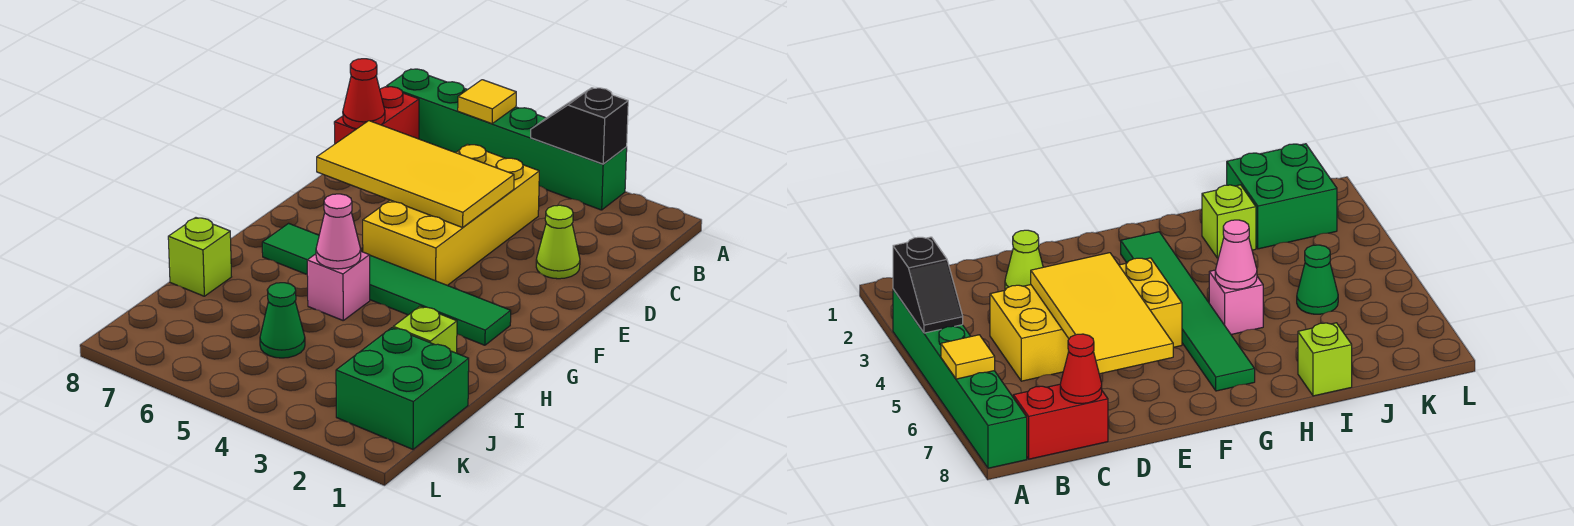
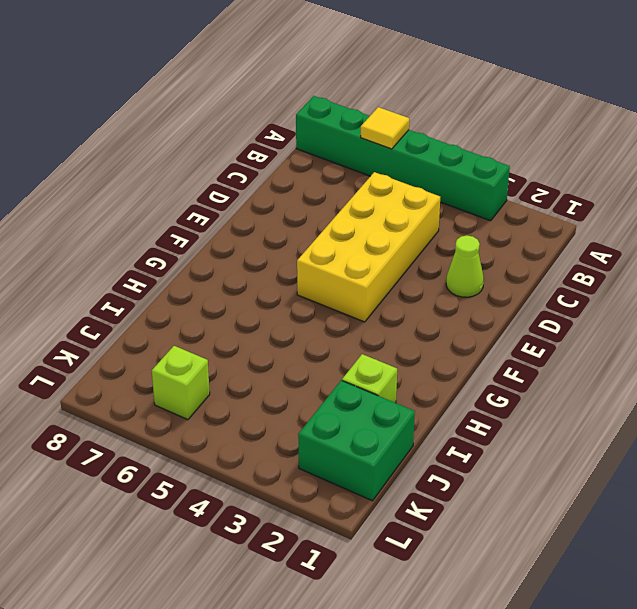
lime brick K6 level 1 -> lime brick I8 level 1
none -> red brick B8:C8 level 1
none -> green tile G2:G7 level 1
none -> pink brick H5 level 1

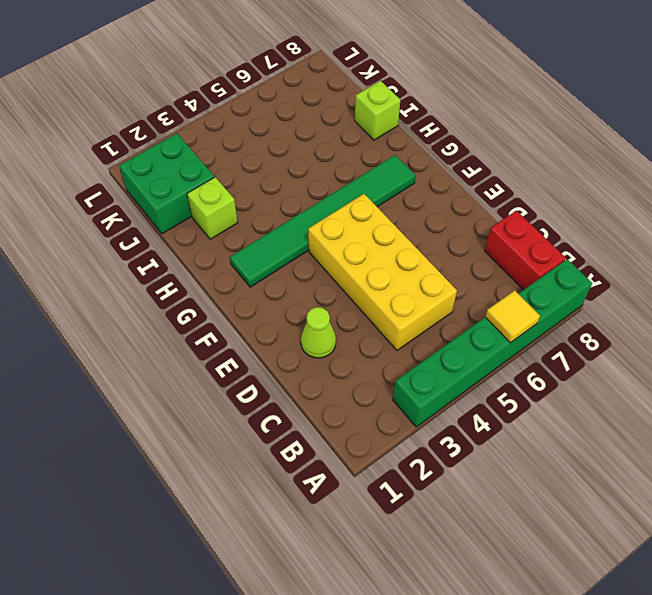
none -> pink brick H5 level 1
none -> green cone J5 level 1
none -> black slope A3:A4 level 2 top 3

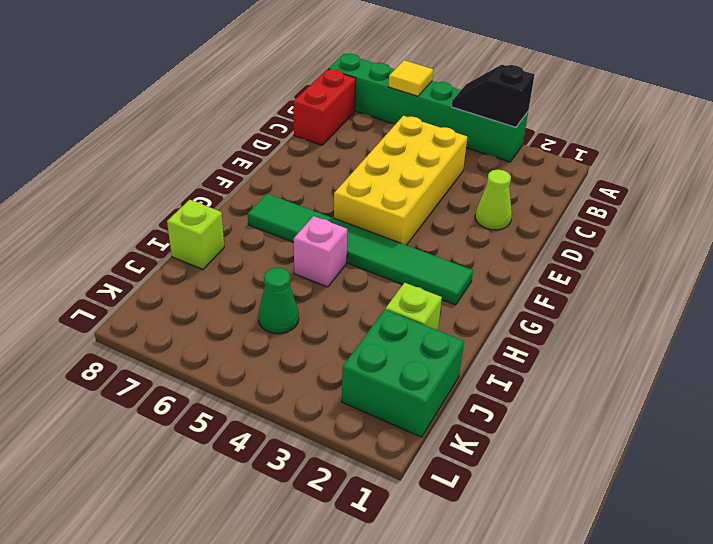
none -> red cone C8 level 2
none -> yellow tile D4:E7 level 2
none -> pink cone H5 level 2

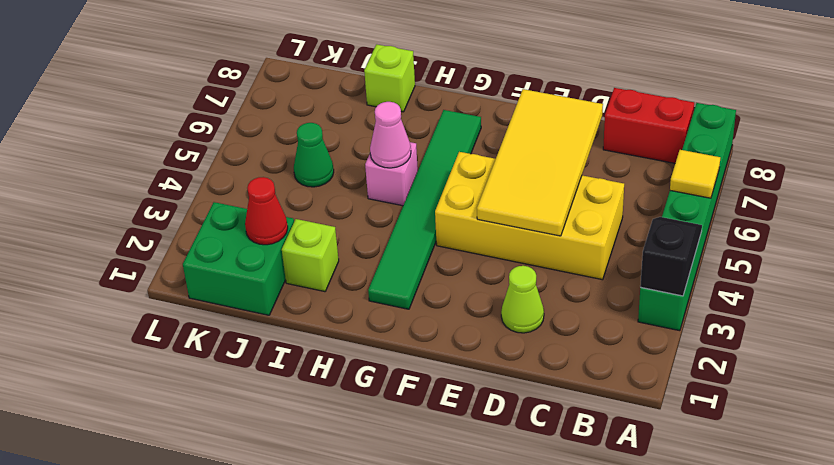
red cone J2 level 2 -> red cone C8 level 2

